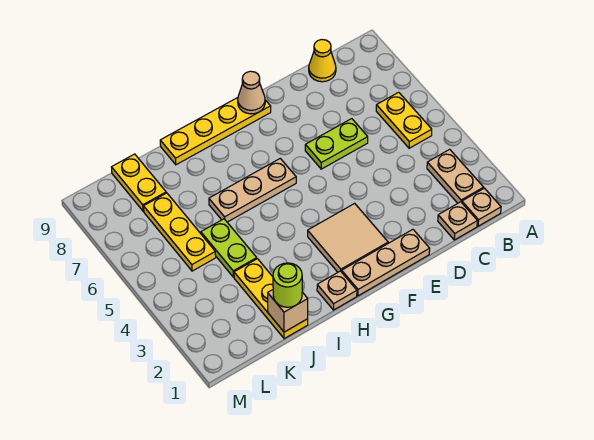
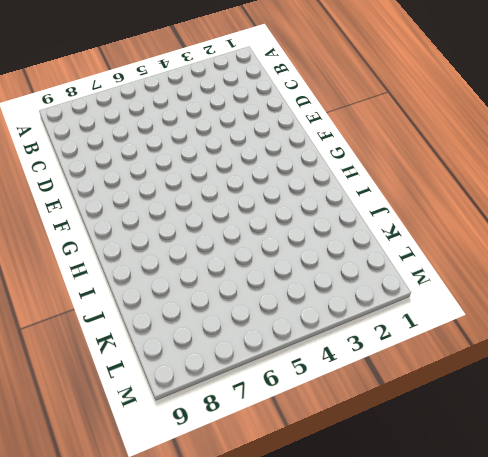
none -> tan plate B1 level 1
none -> tan plate B2:B3 level 1
none -> yellow plate B5:B6 level 1

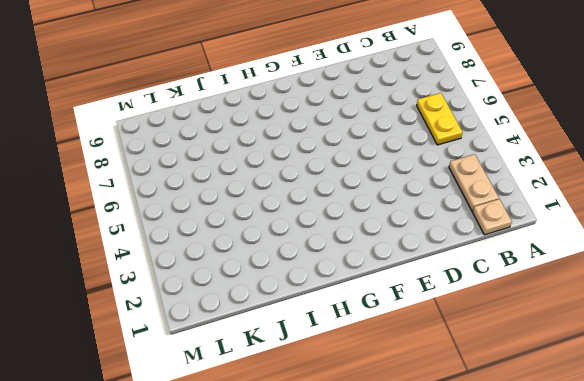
none -> tan plate C1 level 1
none -> yellow cone C9 level 1
none -> lime plate D6:E6 level 1

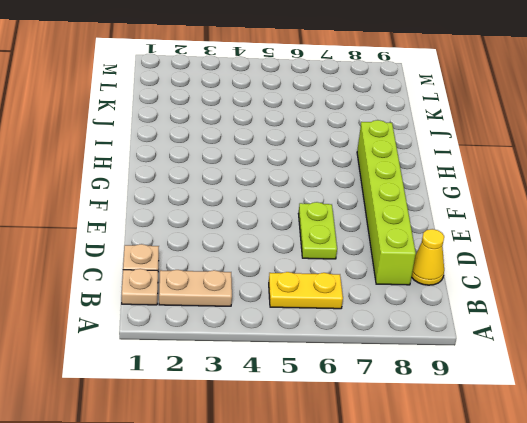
lime brick C8:H8 level 1 -> none
none -> tan plate E1:G1 level 1
none -> tan tile F2:G3 level 1
none -> yellow plate F9:I9 level 1

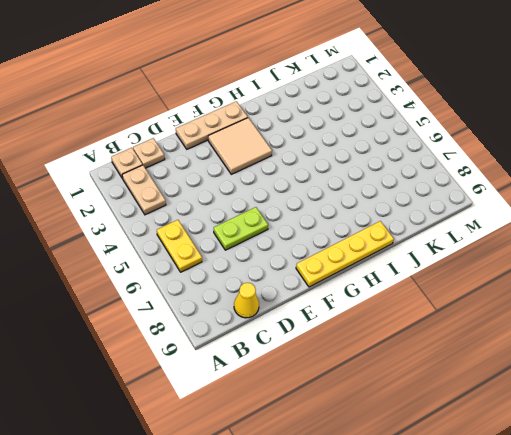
none -> tan plate G6:I6 level 1
none -> tan plate H1 level 1
none -> yellow plate J1:J3 level 1

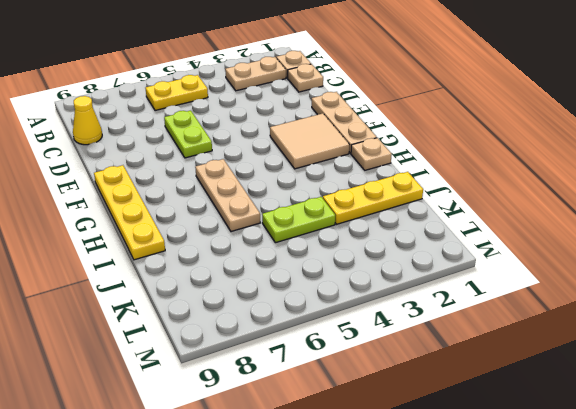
none -> yellow plate K5:K7 level 1
none -> yellow plate K8:K9 level 1
none -> tan cone F9 level 2

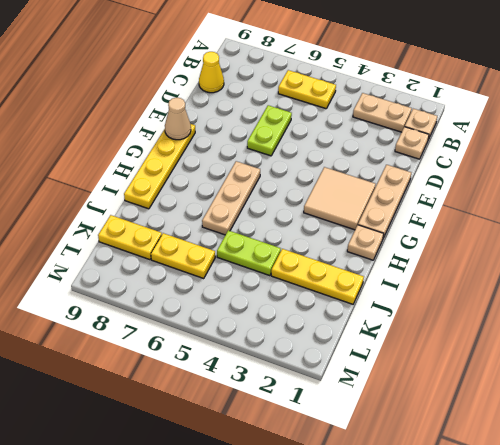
yellow plate K6:K7 level 1 -> yellow plate K5:K7 level 1
none -> tan brick J1 level 2
none -> lime round brick J1 level 3

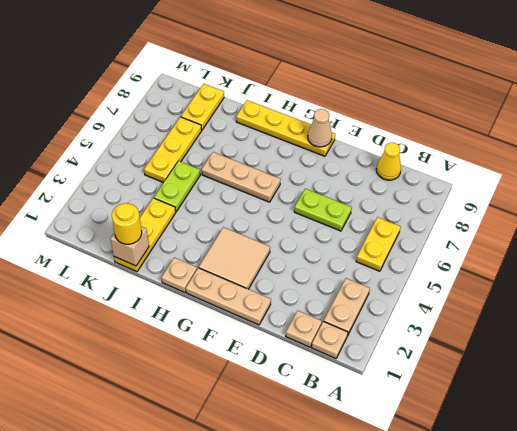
yellow round brick J1 level 3 -> lime round brick J1 level 3

